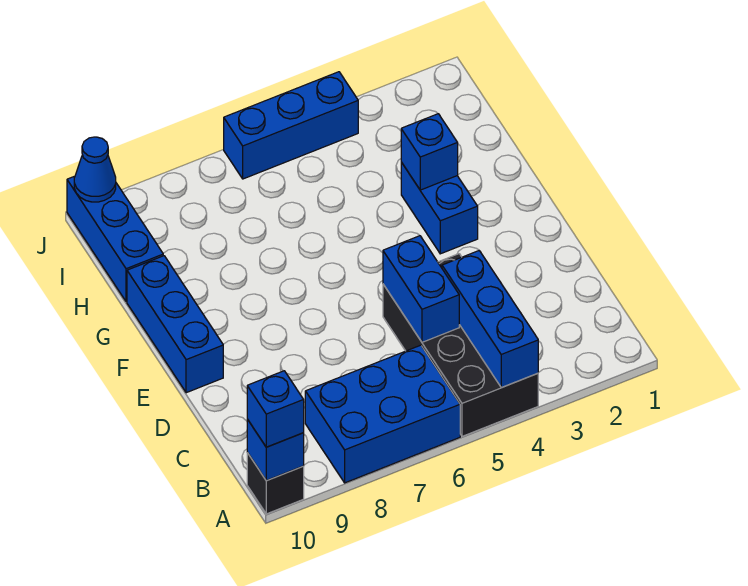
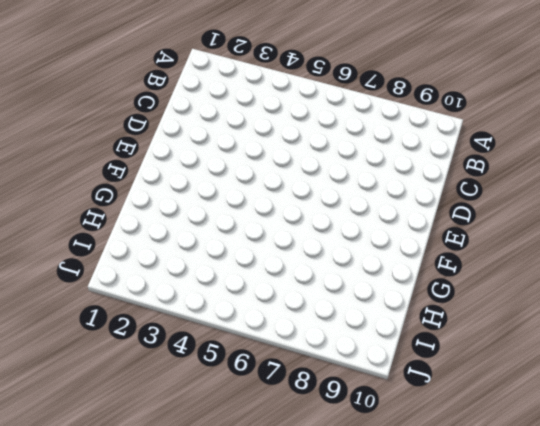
none -> black brick A4:D5 level 1
none -> blue brick A6:B8 level 1
none -> black brick A10 level 1

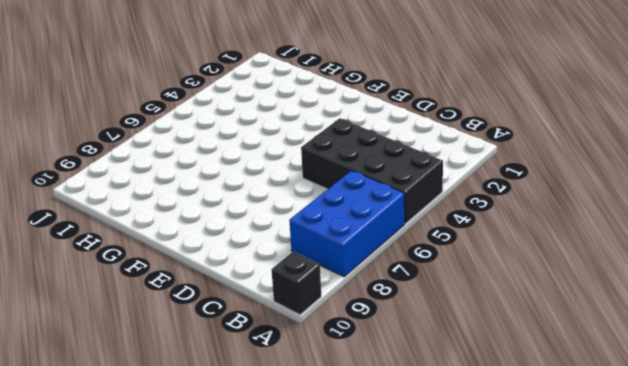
none -> blue brick E10:G10 level 1
none -> blue brick F3:G3 level 1
none -> blue brick H10:J10 level 1

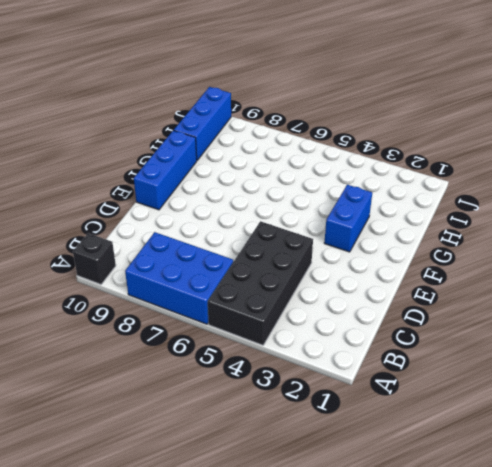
none -> blue brick J4:J6 level 1
none -> blue brick A4:C4 level 2
none -> blue brick A10 level 2

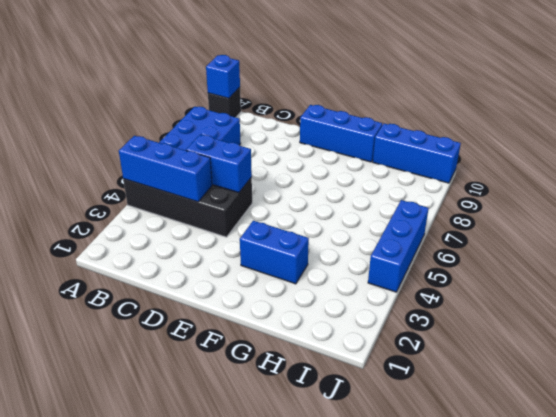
none -> blue brick G3 level 2
none -> blue cone J10 level 2
none -> blue brick A10 level 3

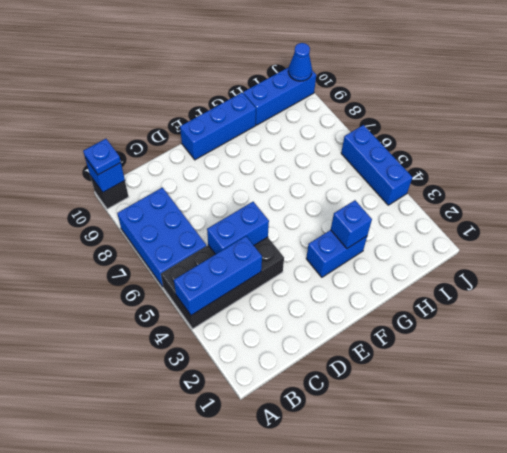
blue plate A10 level 3 -> blue brick A10 level 3

